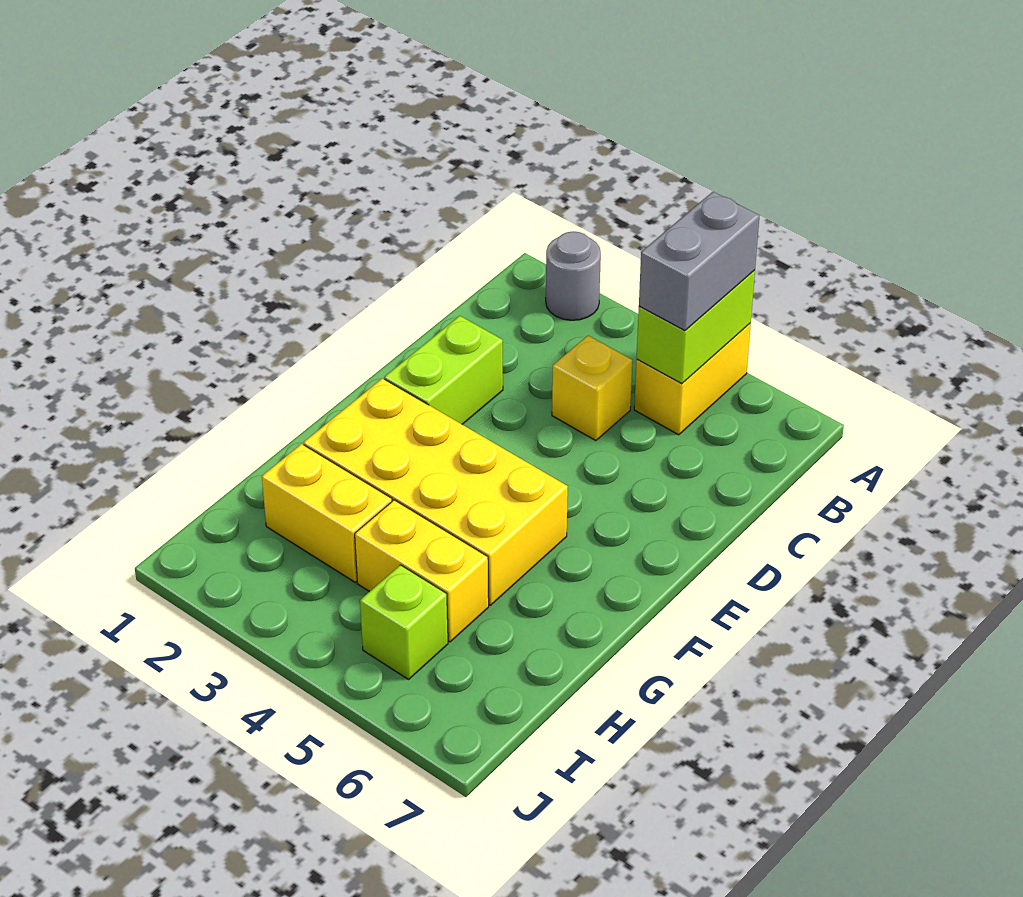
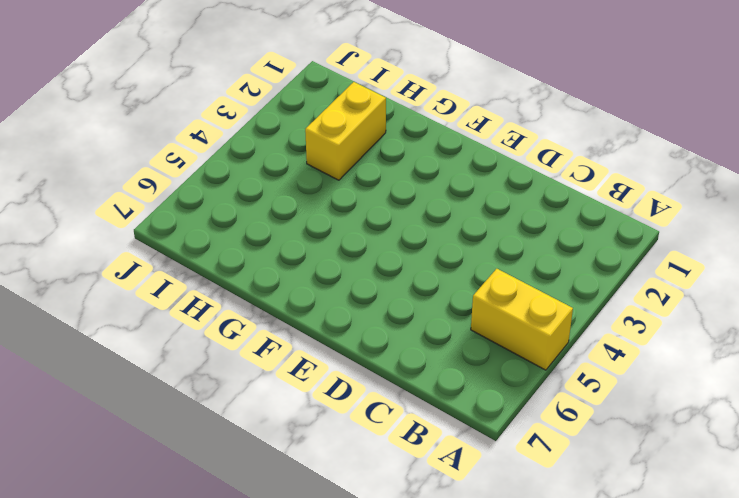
none -> grey round brick A2 level 1
none -> yellow brick C4 level 1

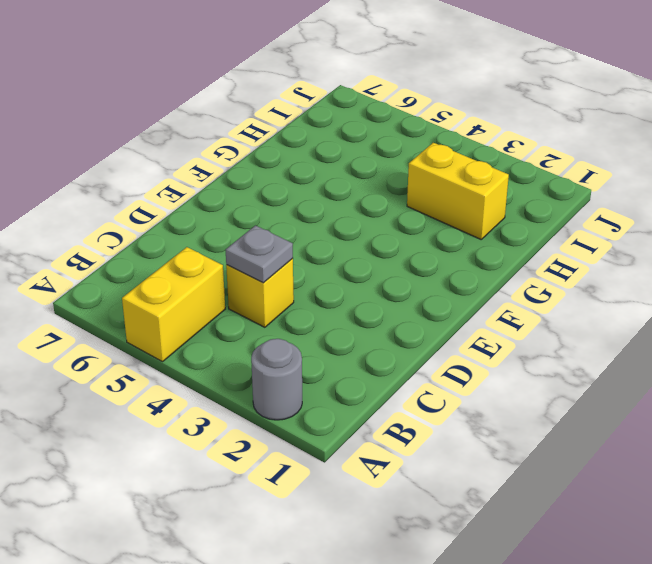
grey plate C4 level 2 -> none
none -> lime brick D2:E2 level 1
none -> yellow brick F2:G5 level 1

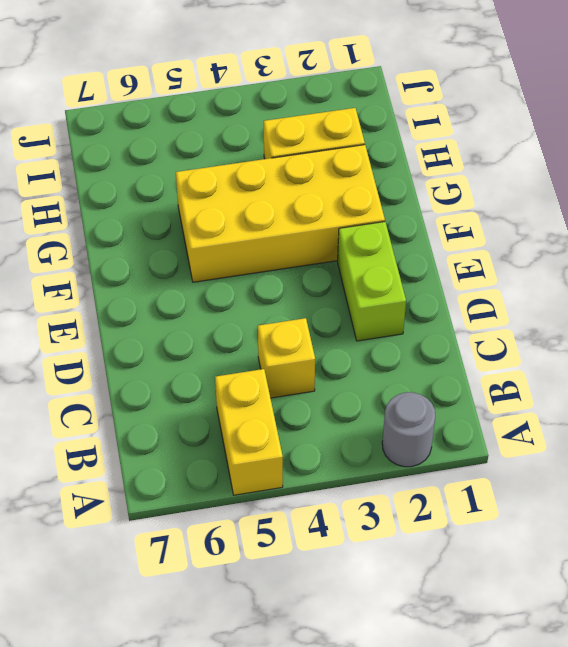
none -> yellow brick H4:H5 level 1
none -> lime brick I5 level 1

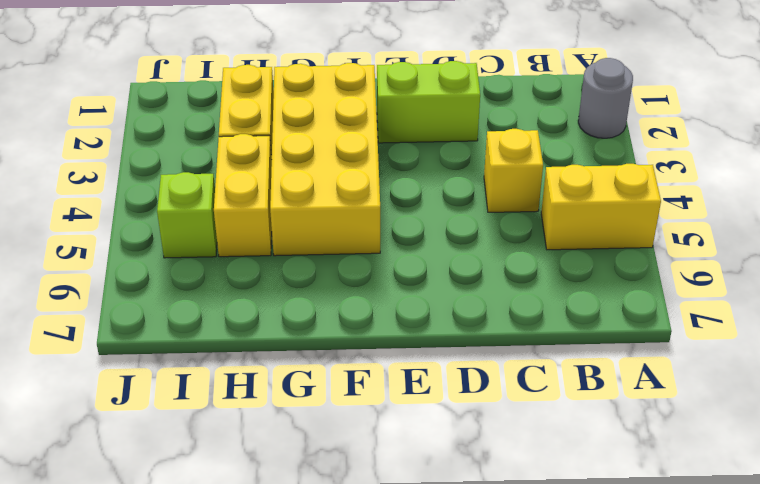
none -> lime brick A5:B5 level 2
none -> grey brick A5:B5 level 3

